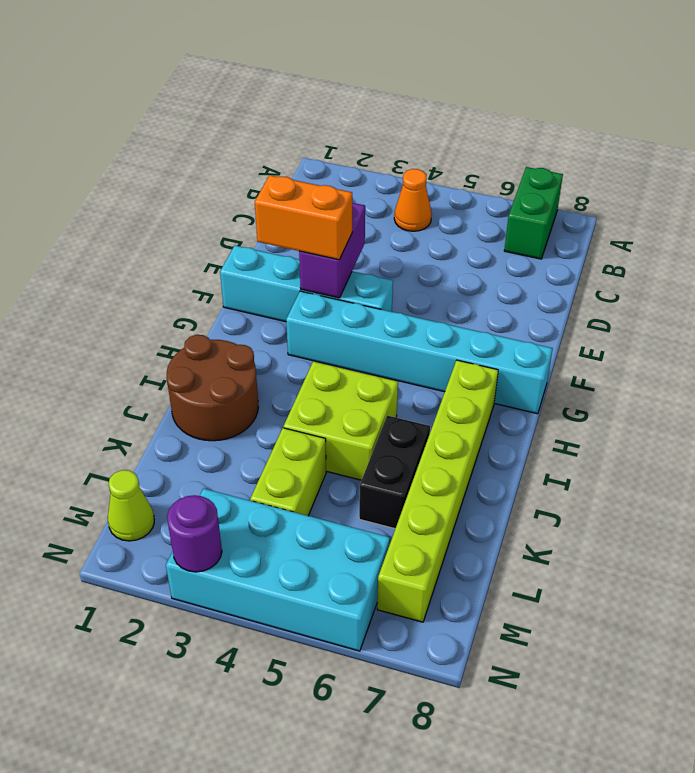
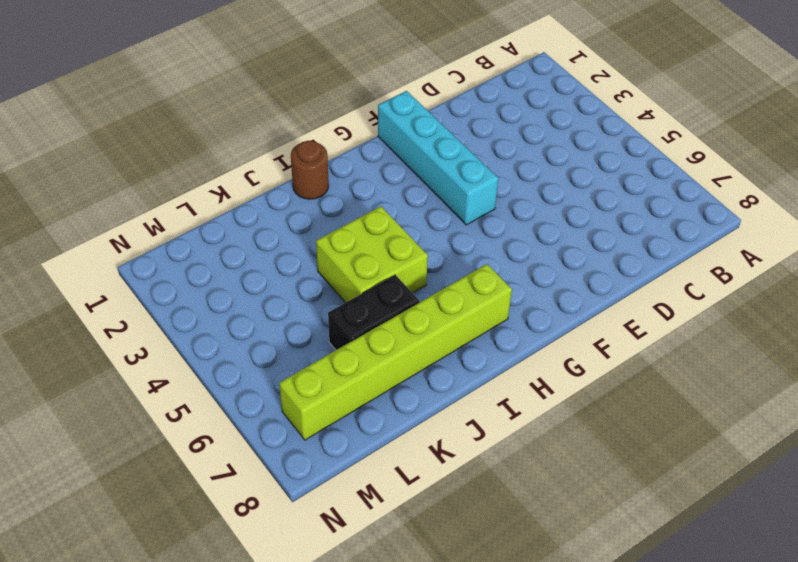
brown round brick I1 level 1 -> brown round brick I1:J2 level 1
none -> green brick A7:B7 level 1
none -> orange cone B4 level 1
none -> cyan brick G3:G8 level 1

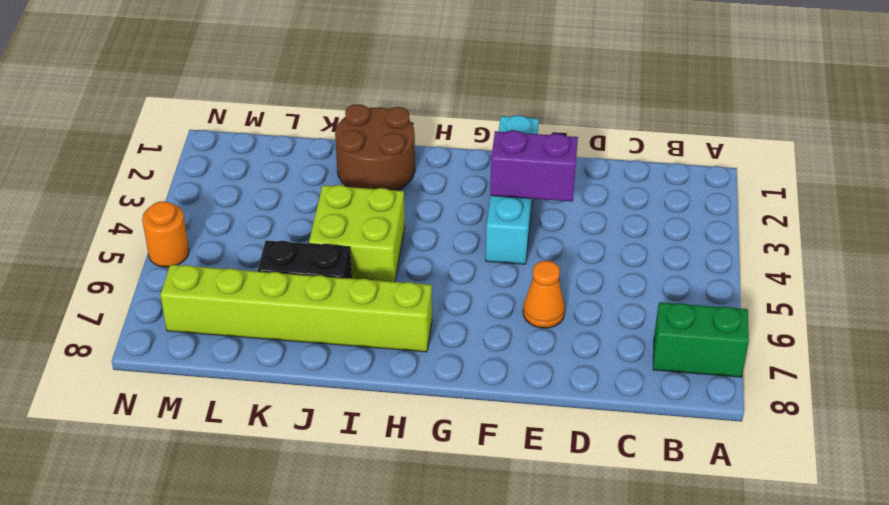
orange cone E6 level 1 -> orange cone B4 level 1
orange round brick N5 level 1 -> cyan brick M3:N6 level 1
none -> cyan brick G3:G8 level 1
none -> lime brick K4:L4 level 1
none -> lime cone M1 level 1

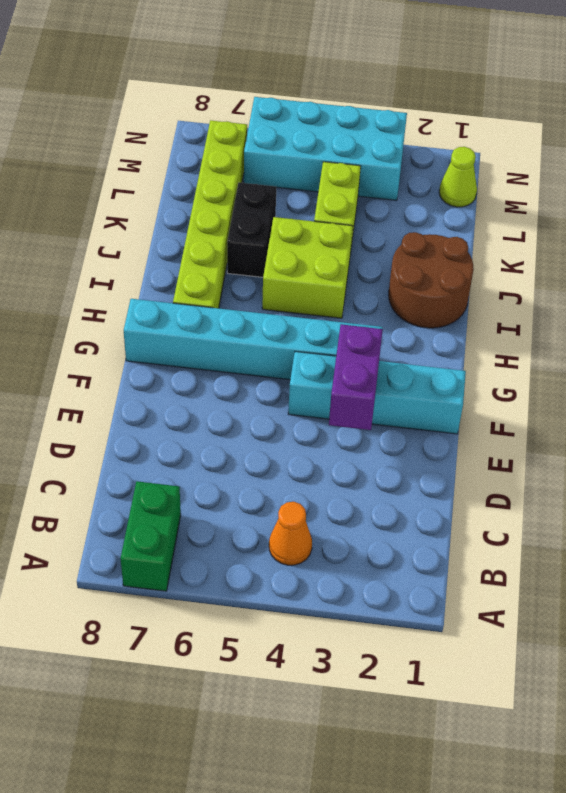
none -> purple round brick N3 level 2
none -> orange brick F2:F3 level 3

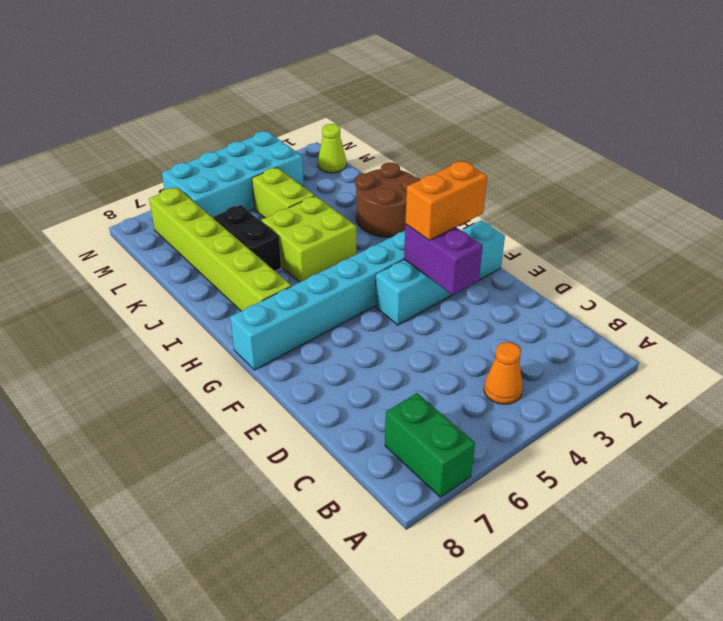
none -> purple round brick N3 level 2

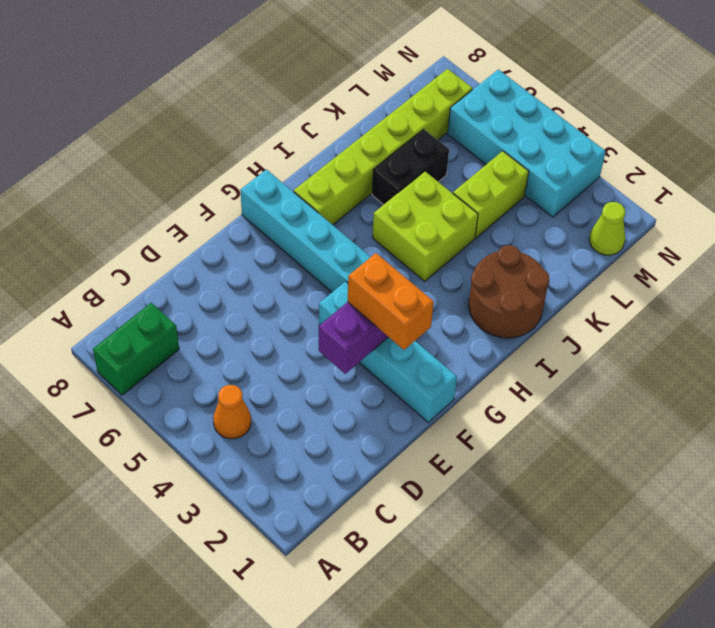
none -> purple round brick N3 level 2

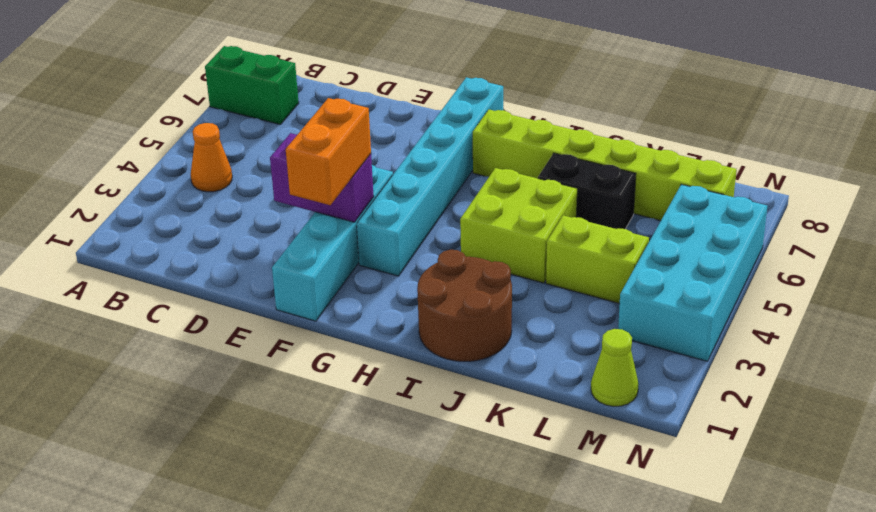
none -> purple round brick N3 level 2

